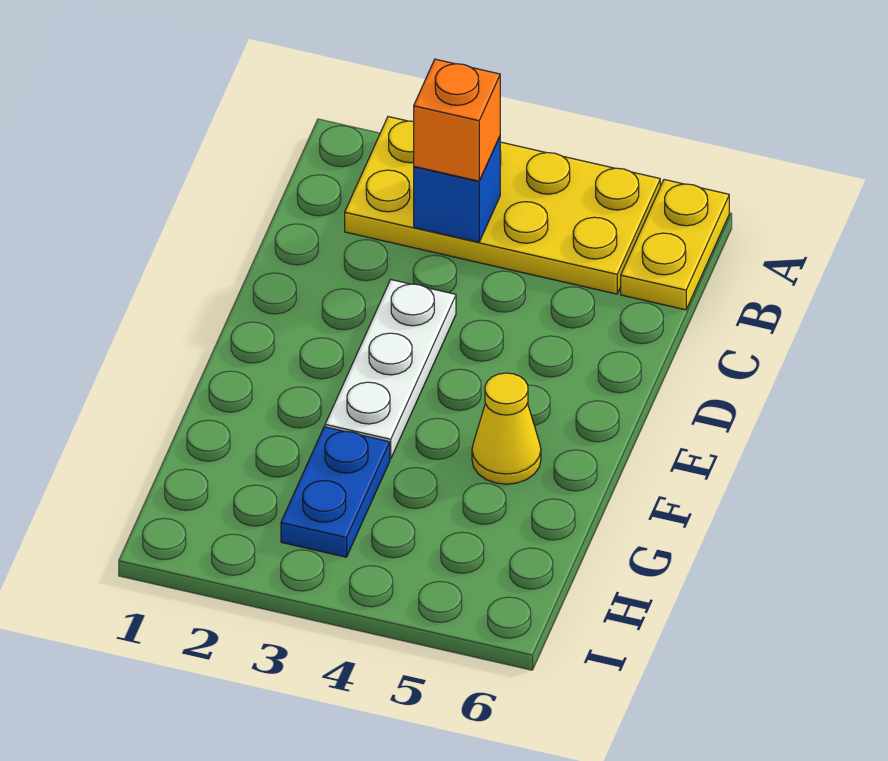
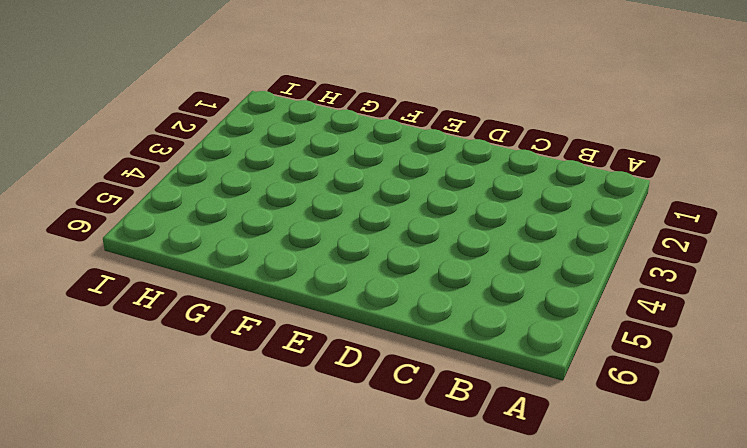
none -> yellow plate A2:B5 level 1
none -> yellow plate A6:B6 level 1

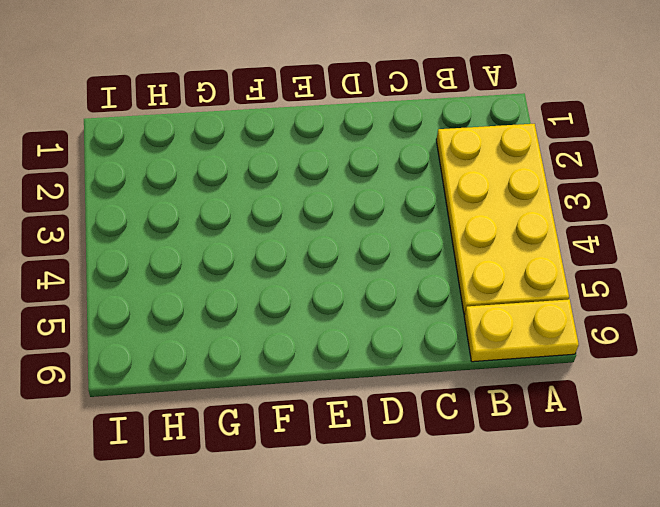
none -> white plate D3:F3 level 1
none -> yellow cone F5 level 1

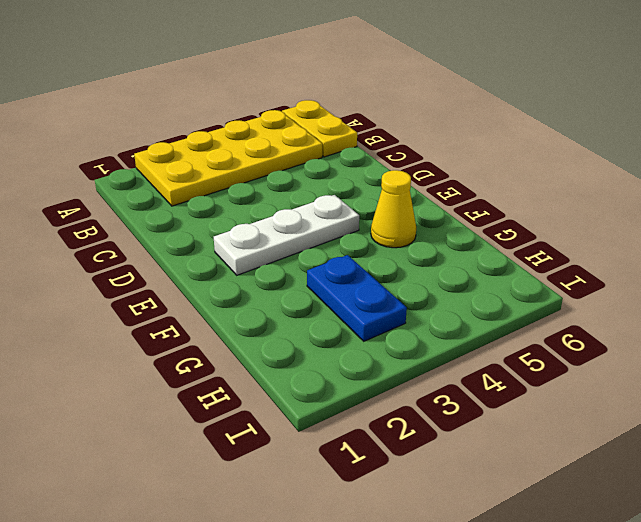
white plate E2:E4 level 1 -> white plate D3:F3 level 1
none -> blue brick B3 level 2
none -> orange brick B3 level 3

